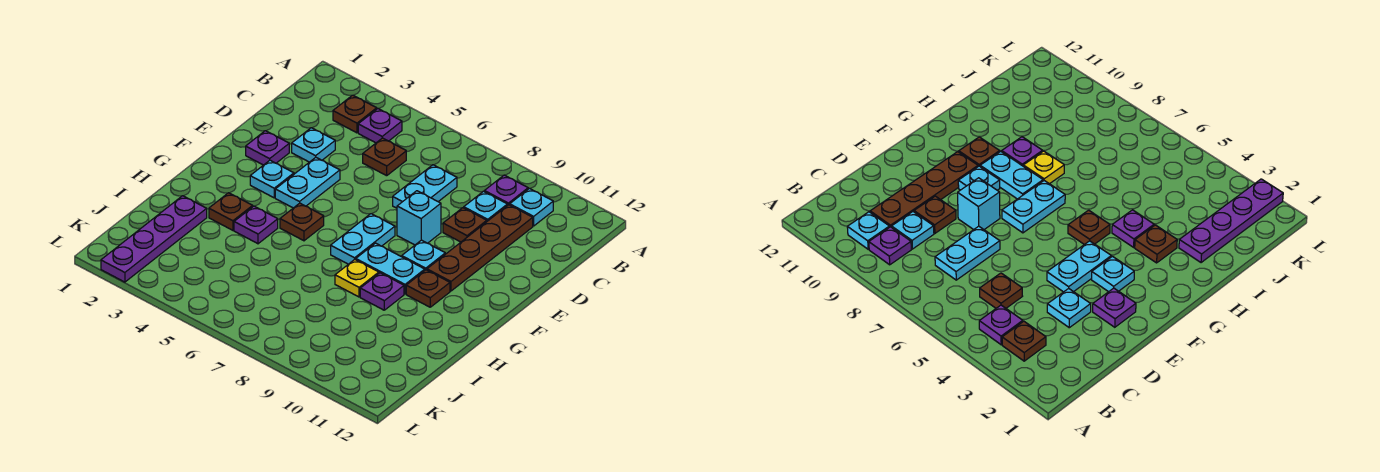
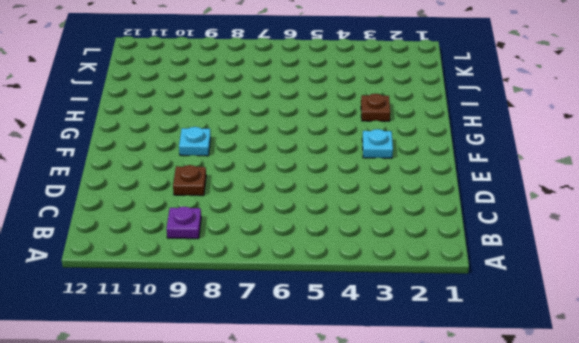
none -> brown plate B3 level 1
none -> purple plate B4 level 1
none -> cyan plate B10 level 1

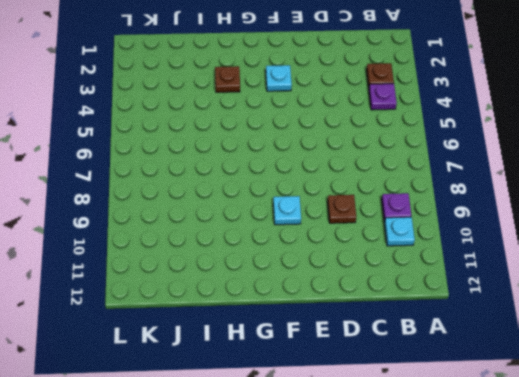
none -> brown plate C5 level 1
none -> cyan plate C7:D7 level 1
none -> cyan plate C9 level 1

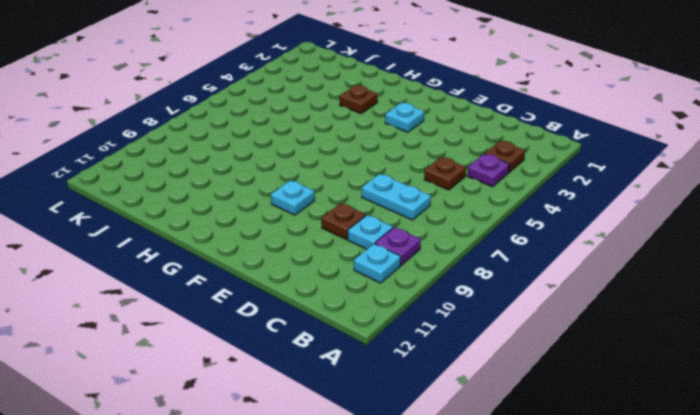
none -> brown plate C10:F10 level 1
none -> cyan plate D3 level 1
none -> purple plate E2 level 1

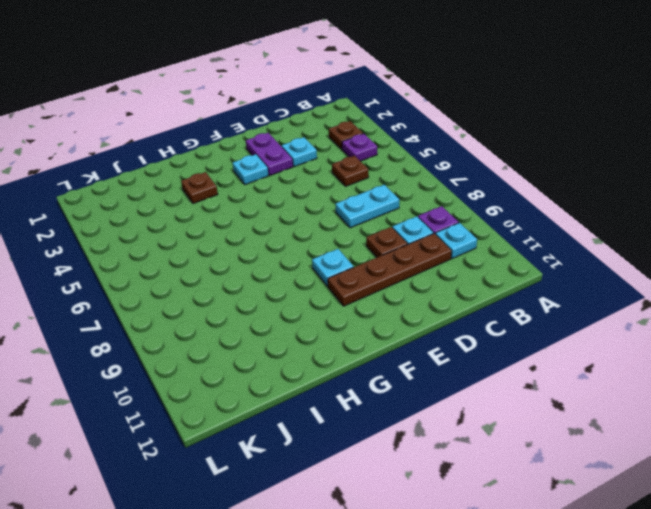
purple plate E2:E3 level 1 -> purple plate E2 level 1
none -> cyan plate E4:F4 level 1
none -> cyan brick E8 level 1
none -> cyan plate F7:G7 level 1

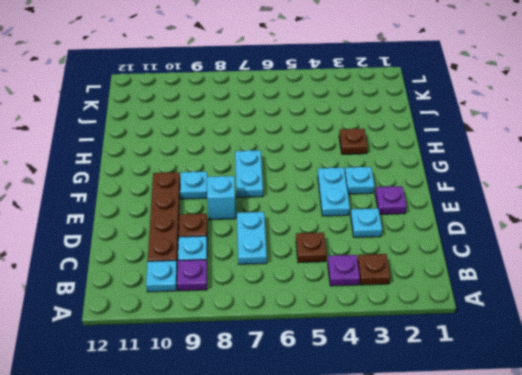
none -> brown plate G5 level 1
none -> cyan plate G8:G9 level 1
none -> brown plate G10 level 1

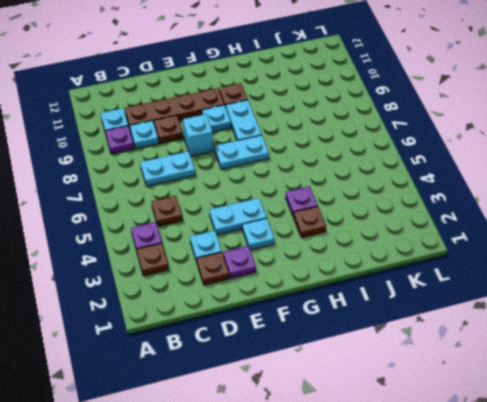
brown plate D2 level 1 -> brown plate G5 level 1
none -> yellow plate H8 level 1
none -> purple plate H9 level 1
none -> purple plate I2:L2 level 1

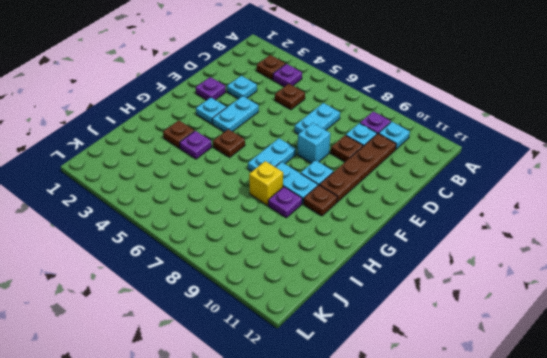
yellow brick H8 level 1 -> yellow plate H8 level 1
none -> purple plate I2:L2 level 1

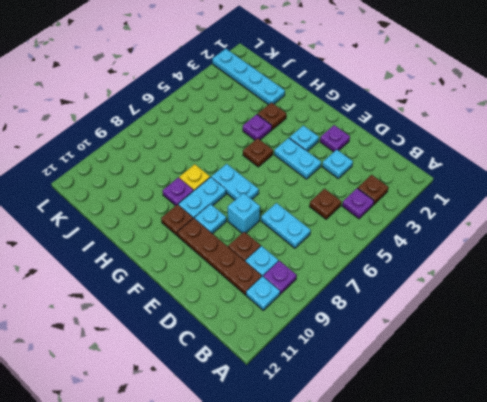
cyan plate I2:L2 level 1 -> purple plate I2:L2 level 1

